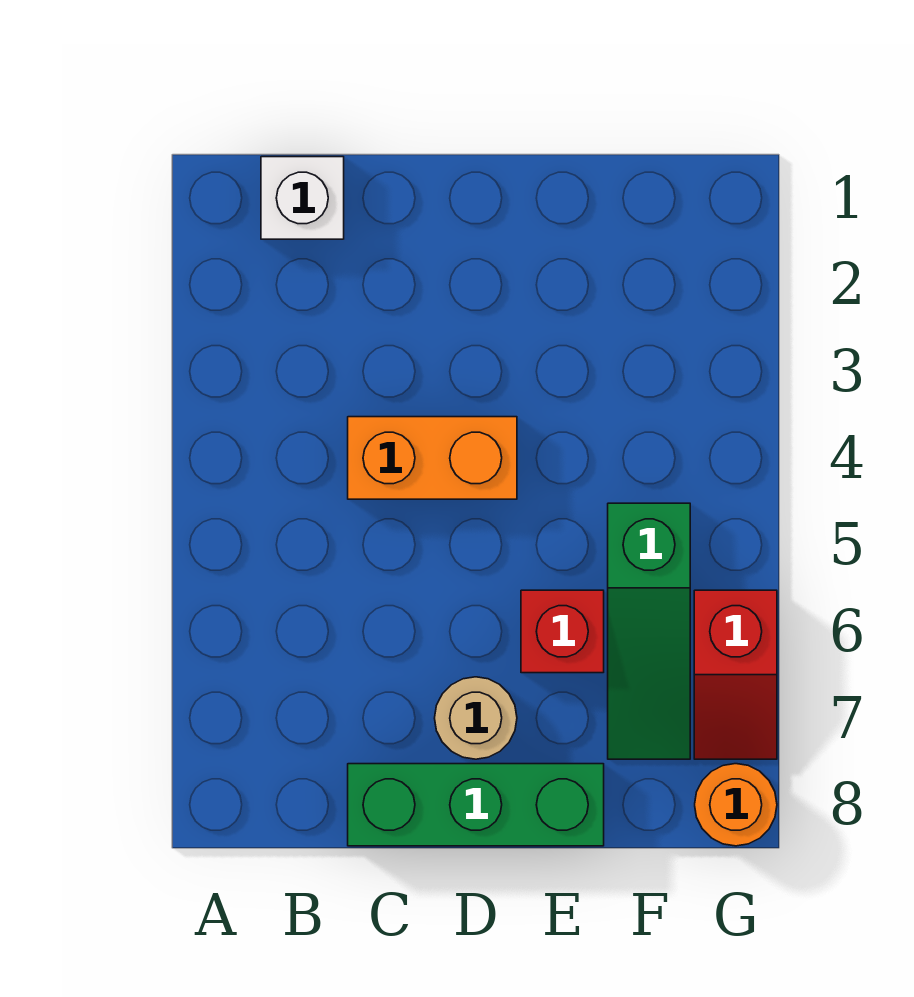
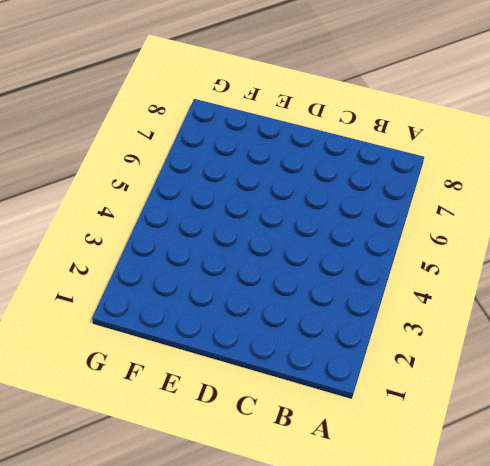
none -> white brick B1 level 1
none -> orange brick C4:D4 level 1

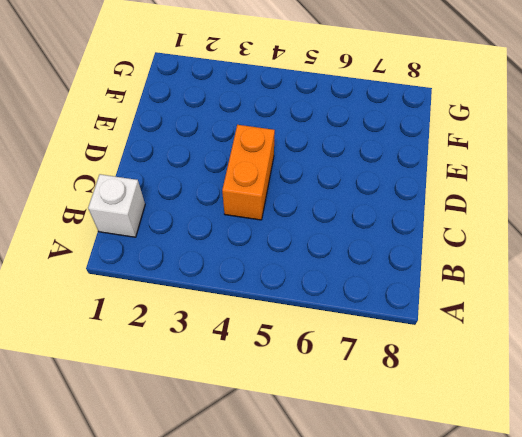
none -> green brick C8:E8 level 1
none -> tan round brick D7 level 1

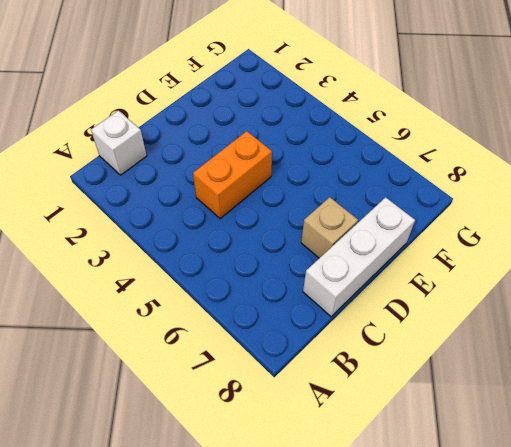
white brick C8:E8 level 1 -> green brick C8:E8 level 1
tan brick D7 level 1 -> tan round brick D7 level 1
none -> red brick E6 level 1
none -> green slope F5:F7 level 1 top 5

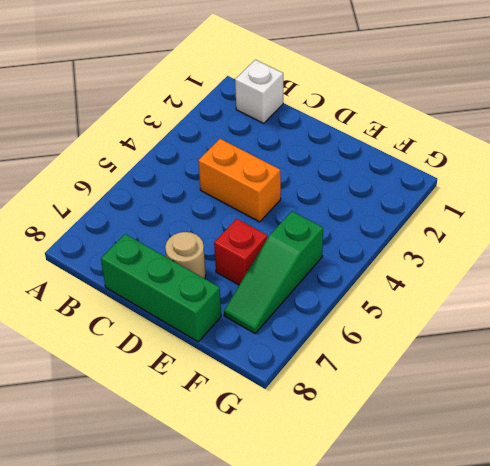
none -> red slope G6:G7 level 1 top 6
none -> orange round brick G8 level 1

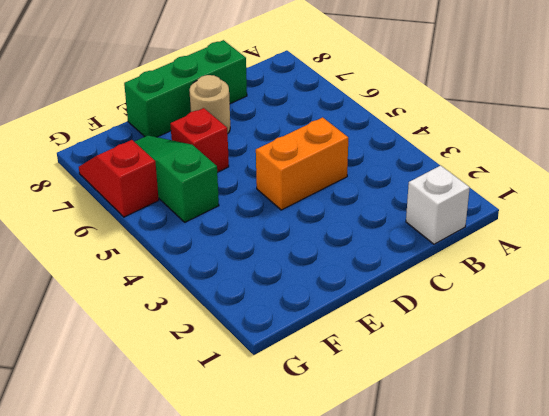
none -> orange round brick G8 level 1

